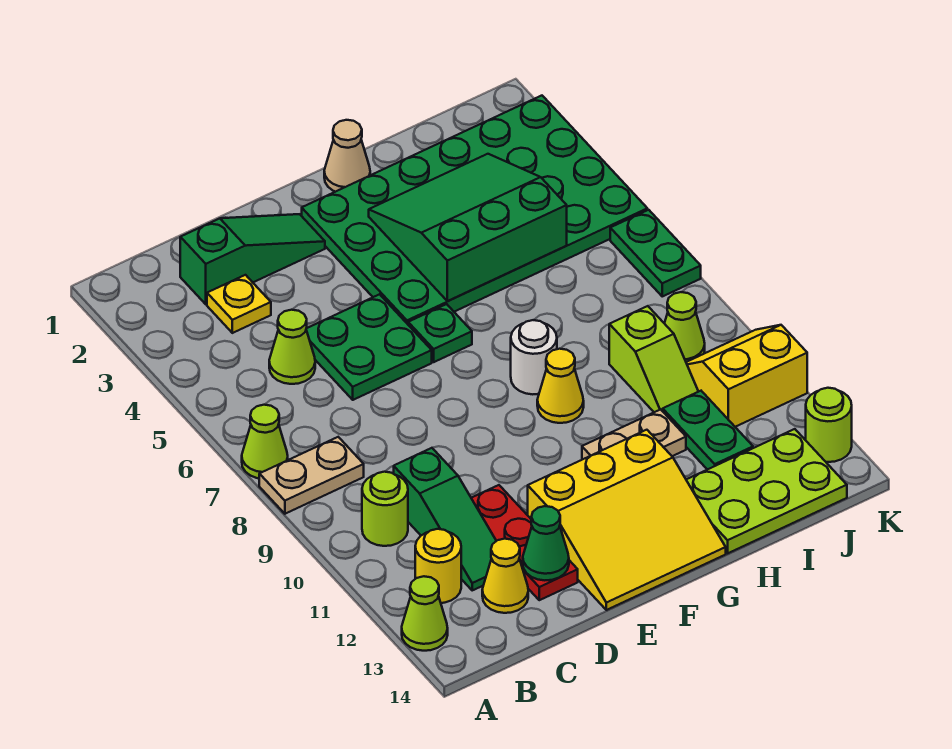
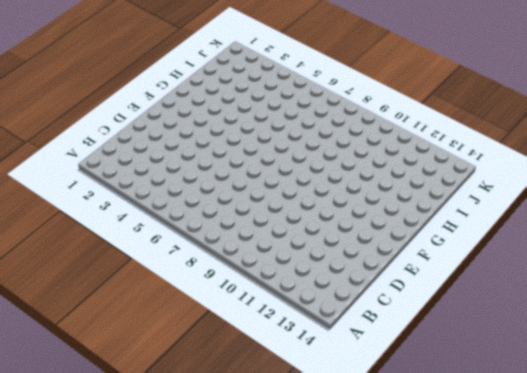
none -> lime cone A7 level 1
none -> tan plate A8:B8 level 1
none -> lime cone A13 level 1

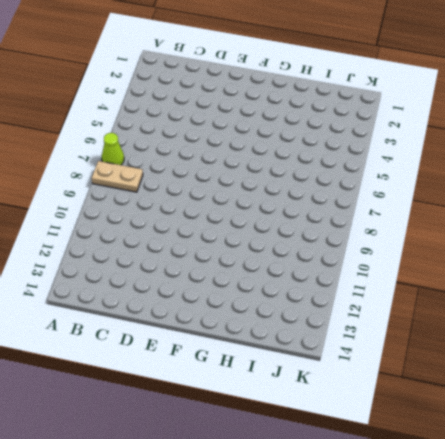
none -> lime cone A13 level 1
none -> lime round brick B10 level 1
none -> yellow round brick B12 level 1

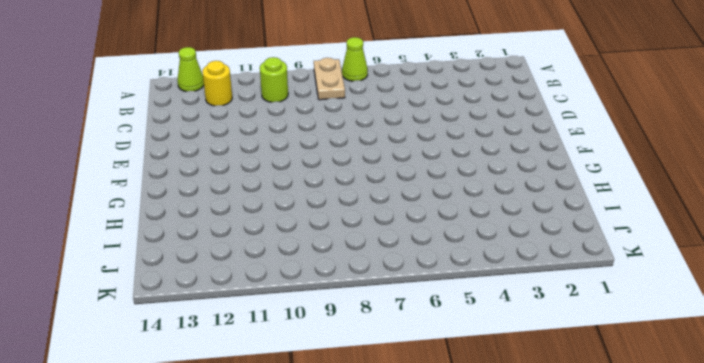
none -> green slope C2:E2 level 1 top C
none -> yellow plate C3 level 1
none -> lime cone C5 level 1

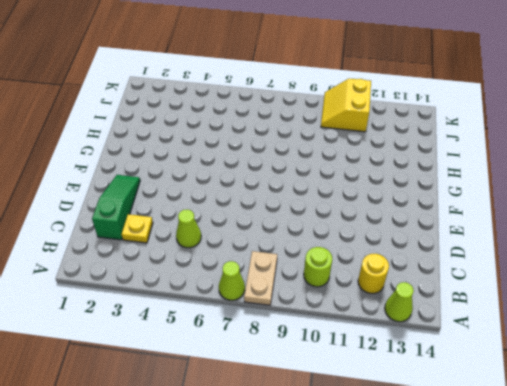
none -> green slope C10:C12 level 1 top 10
none -> yellow cone C13 level 1
none -> green plate D5:E6 level 1

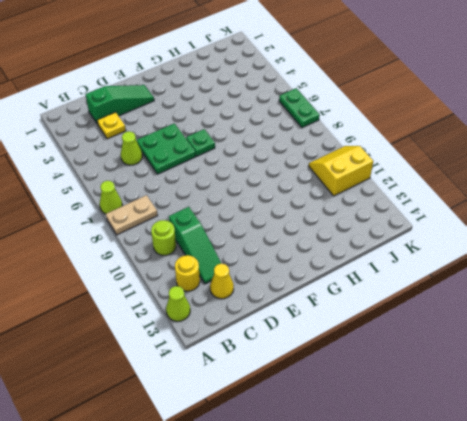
none -> red plate D11:D13 level 1
none -> yellow slope E12:G14 level 1 top 12
none -> green plate F2:K5 level 1

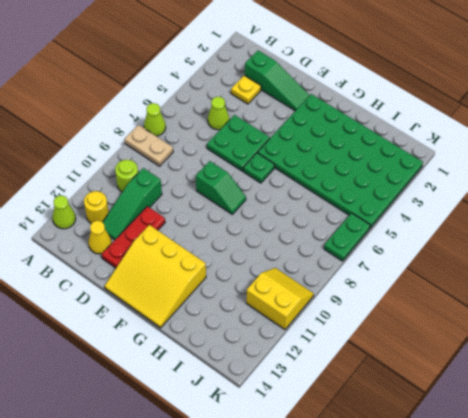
green slope E8:F8 level 1 top E -> none
none -> tan cone G1 level 1
none -> white round brick G8 level 1
none -> yellow cone G9 level 1

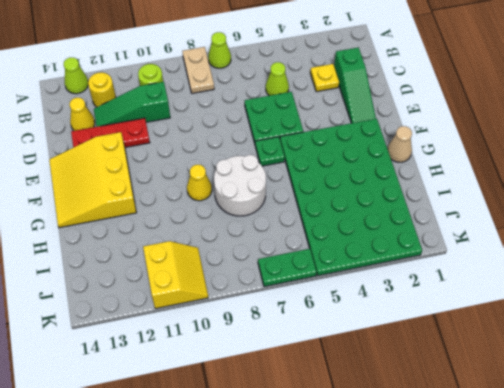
white round brick G7:H8 level 1 -> white round brick G8 level 1
none -> tan plate G11:H11 level 1
none -> lime plate H13:J14 level 1
none -> lime slope I9:I10 level 1 top 9

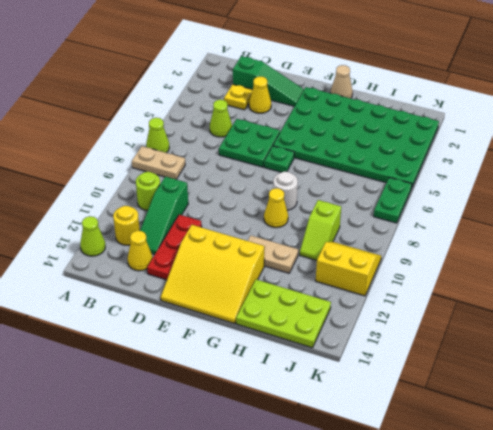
yellow cone D3 level 1 -> none
none -> green plate I11:I12 level 1
none -> lime cone J9 level 1
none -> lime round brick K13 level 1

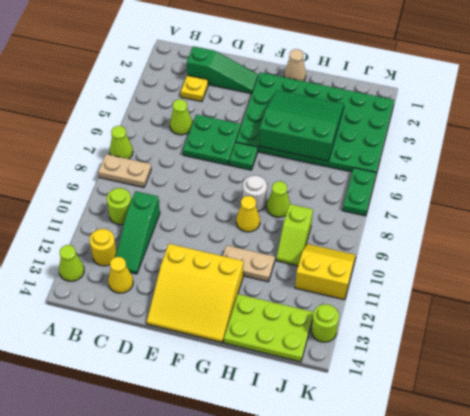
lime cone H8 level 1 -> lime cone J9 level 1
none -> red plate D11:D13 level 1
none -> green plate I11:I12 level 1
none -> green cone D13 level 2

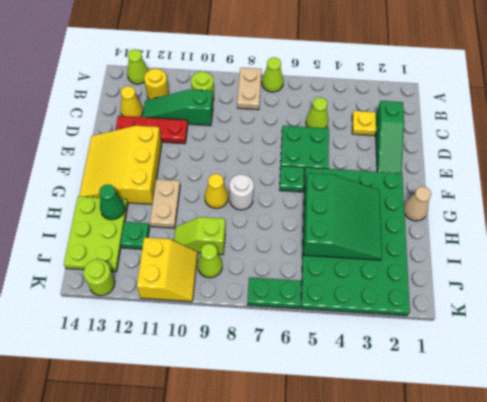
green cone H13 level 2 -> green cone D13 level 2
green plate I12 level 1 -> green plate I11:I12 level 1

